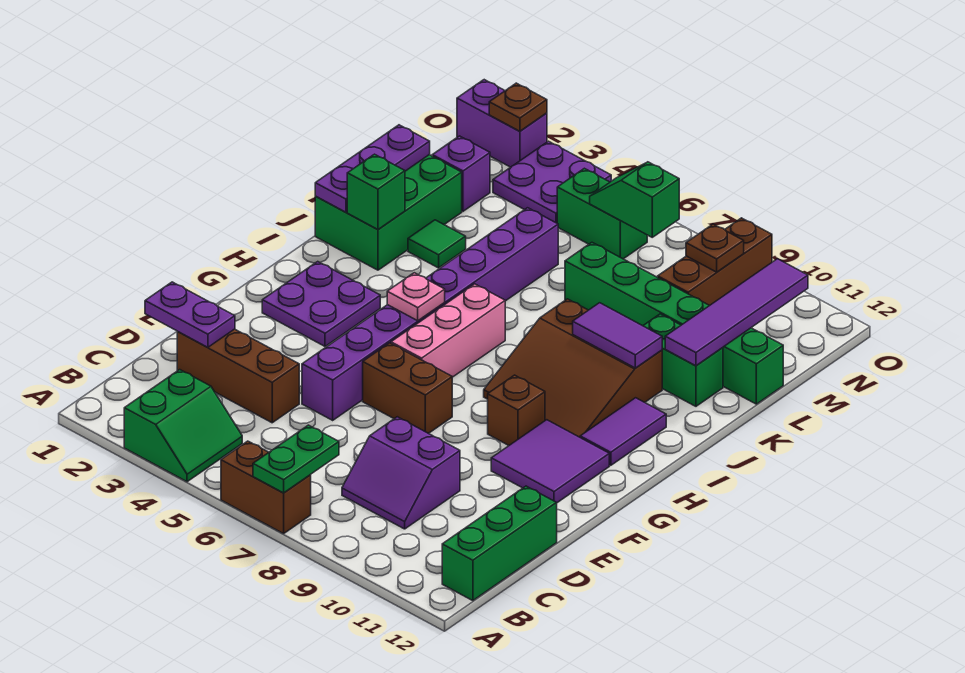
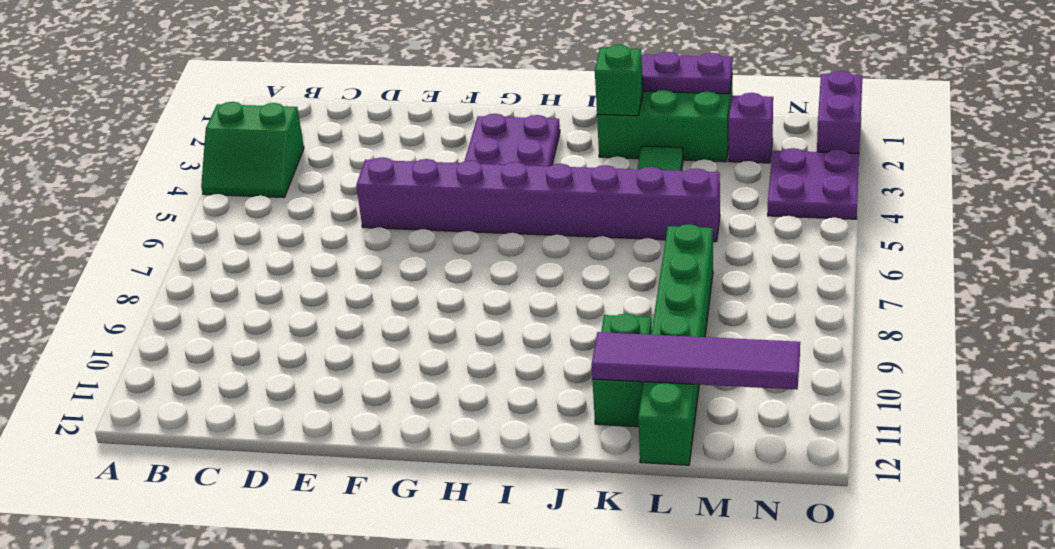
none -> brown brick A6:A7 level 1
none -> green brick B12:D12 level 1
none -> purple slope C8:D9 level 1 top D
none -> brown brick D2:D4 level 1

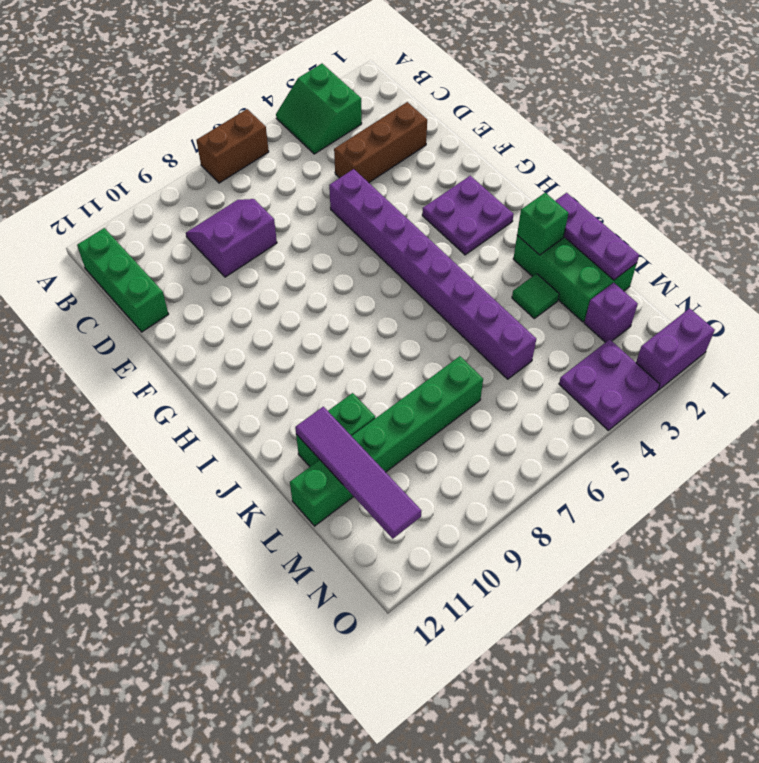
none -> brown brick F6:F7 level 1
none -> purple tile F10:G11 level 1
none -> pink brick G6:I6 level 1
none -> brown brick G9 level 1

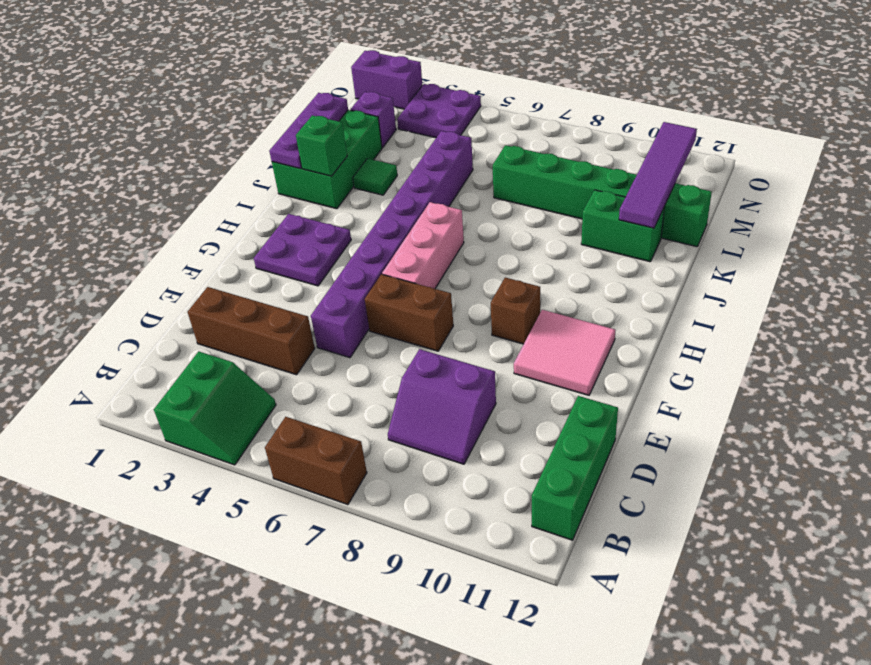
pink tile F10:G11 level 1 -> purple tile F10:G11 level 1
none -> brown slope H8:J10 level 1 top J
none -> purple tile H11:I11 level 1
none -> brown brick M9:O9 level 1
none -> green brick N5:N6 level 1

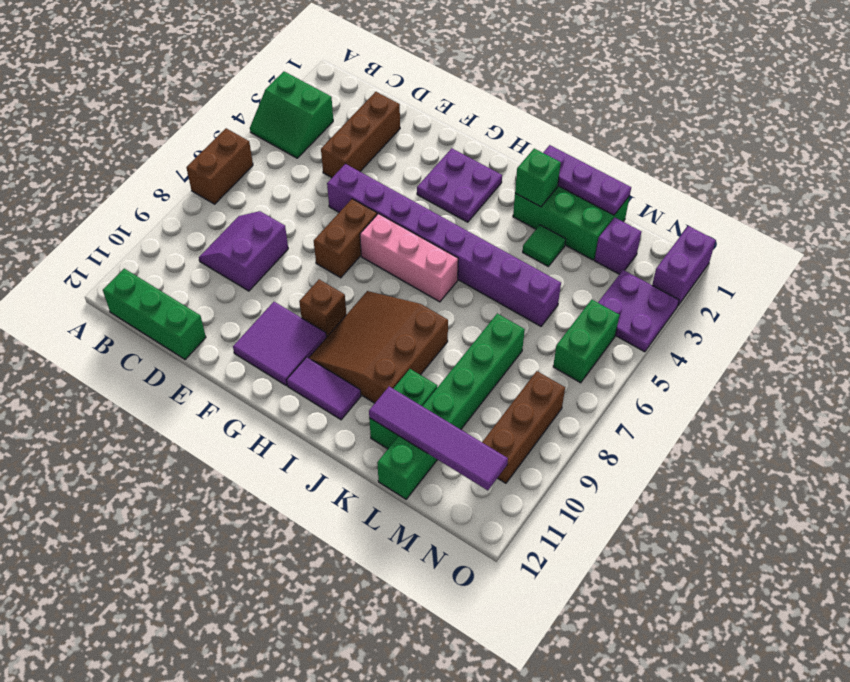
brown brick N8:N10 level 1 -> brown brick M9:O9 level 1
none -> green plate A7:B7 level 2
none -> purple plate D1:D2 level 2
none -> pink plate H5 level 2
none -> purple tile J9:J10 level 2

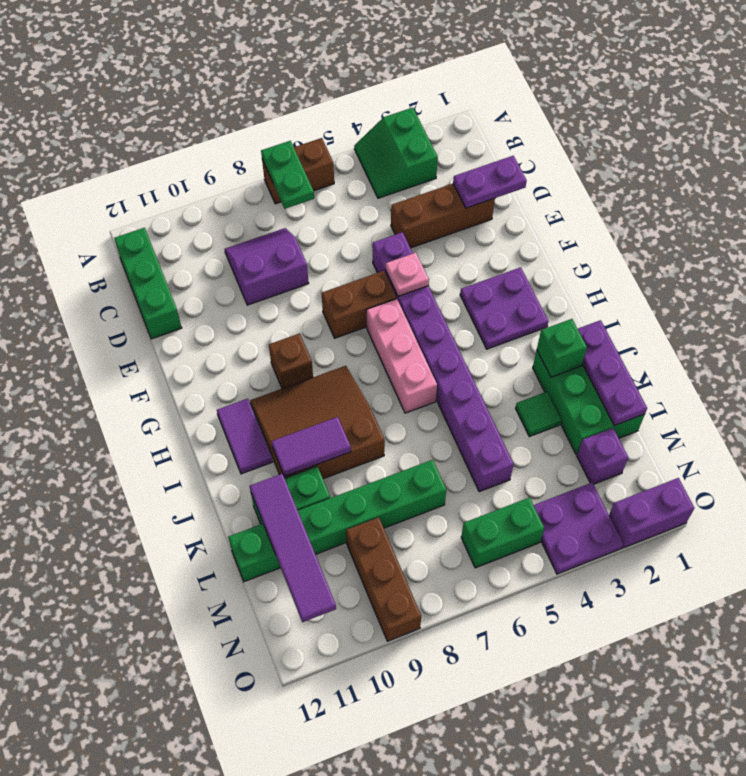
pink plate F5 level 2 -> pink plate H5 level 2
none -> purple tile F10:G11 level 1
none -> green slope N6:N7 level 2 top 7
none -> brown plate N9 level 2
none -> brown plate O2 level 2

